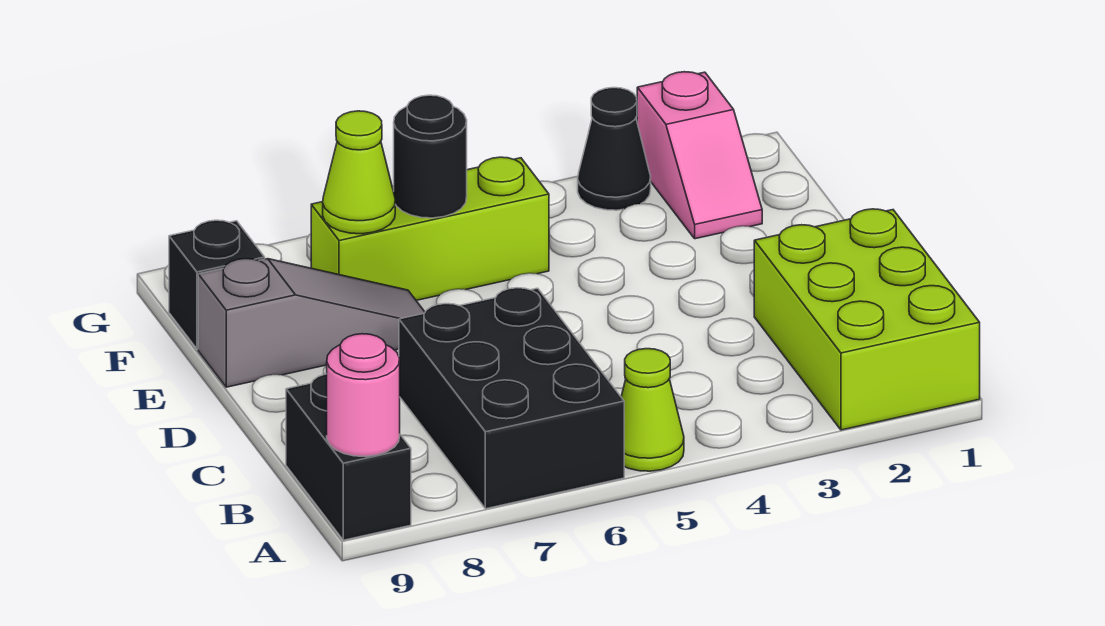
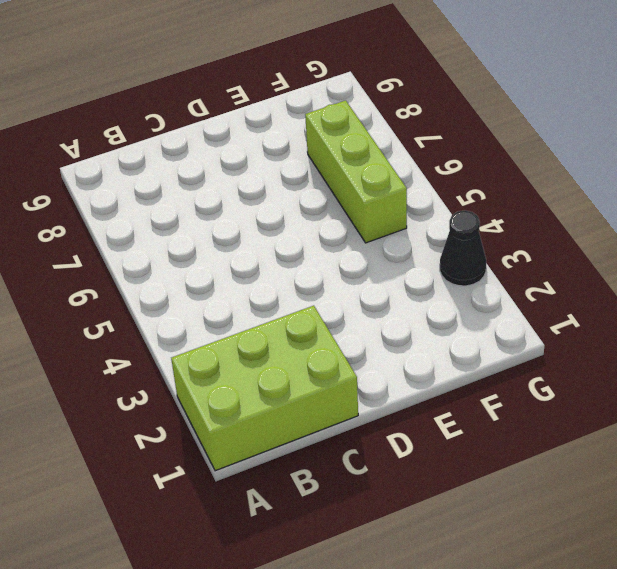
none -> lime cone A5 level 1
none -> black brick A6:C7 level 1
none -> black brick A9:B9 level 1

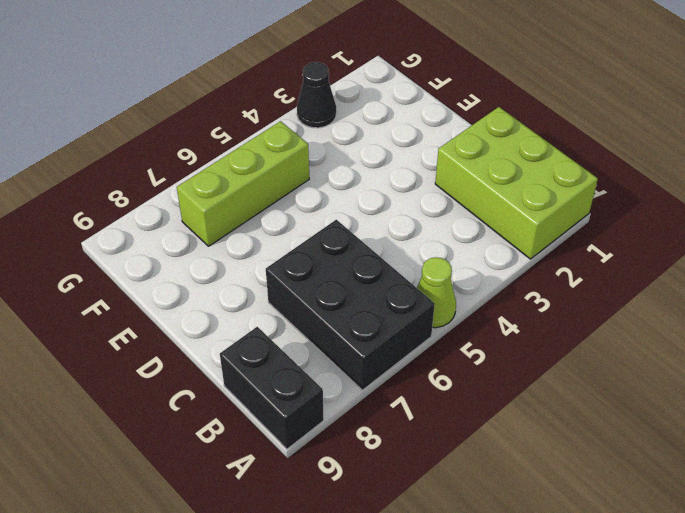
none -> grey slope E7:E9 level 1 top 9
none -> pink slope F2:G2 level 1 top G
none -> black brick F9 level 1

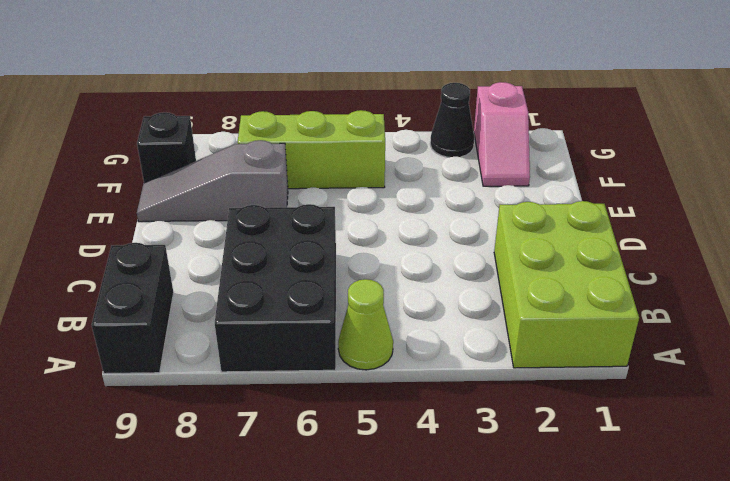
grey slope E7:E9 level 1 top 7 -> grey slope E7:E9 level 1 top 9
none -> pink round brick A9 level 2
none -> black round brick F6 level 2
none -> lime cone F7 level 2

